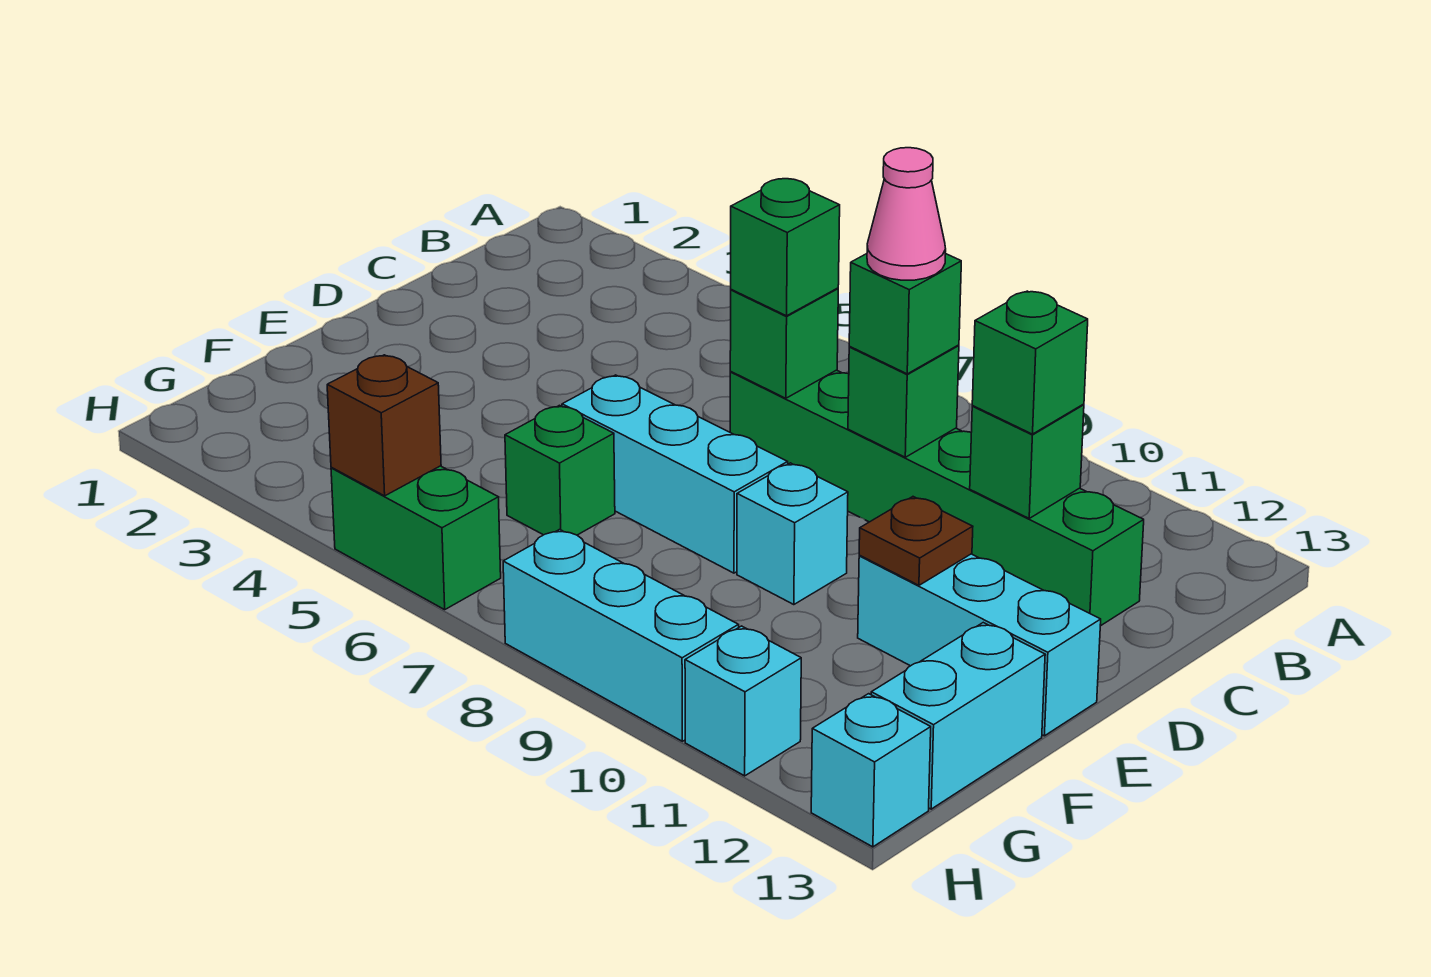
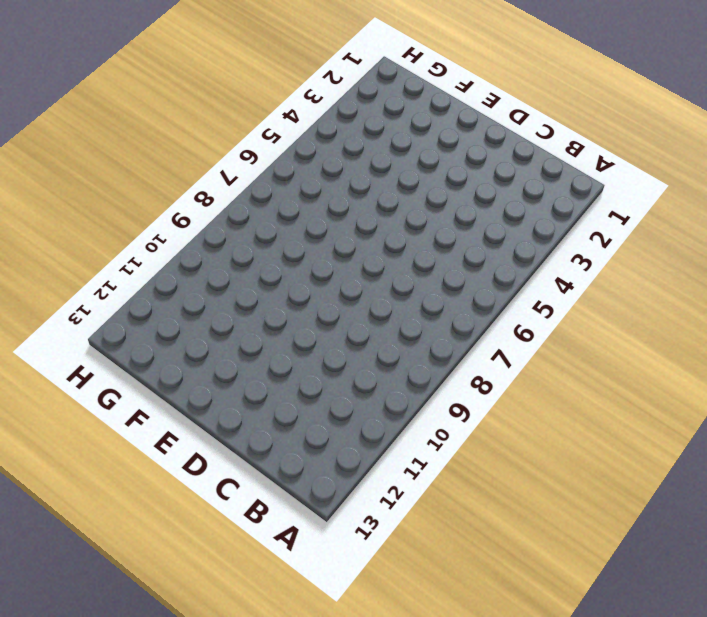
none -> green brick C7:C12 level 1
none -> cyan brick E6:E8 level 1
none -> cyan brick E9 level 1

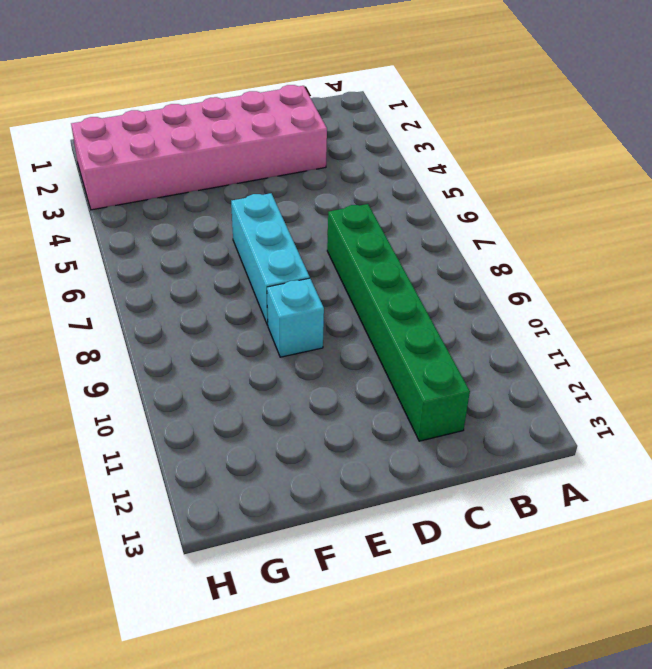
pink brick C2:H3 level 1 -> none
none -> cyan brick E11:E13 level 1
none -> green brick F6 level 1
none -> cyan brick F13:G13 level 1

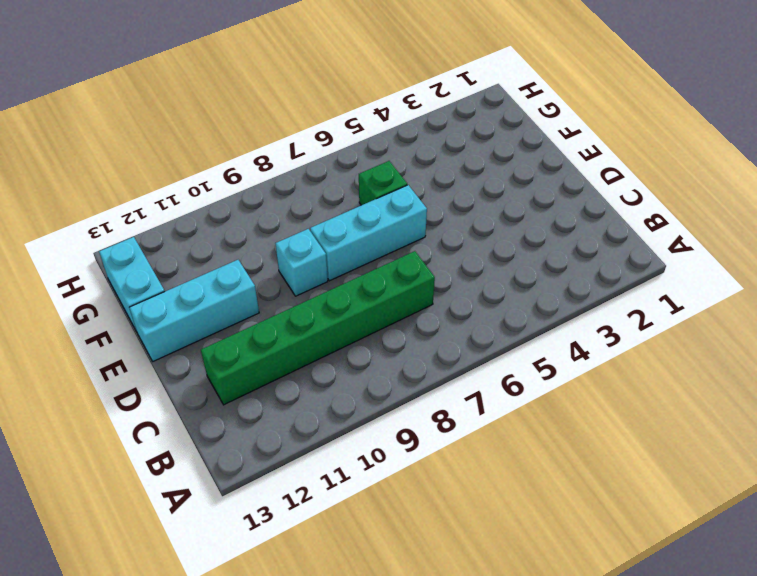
none -> green brick H5:H6 level 1
none -> cyan brick H8:H10 level 1
none -> cyan brick H11 level 1

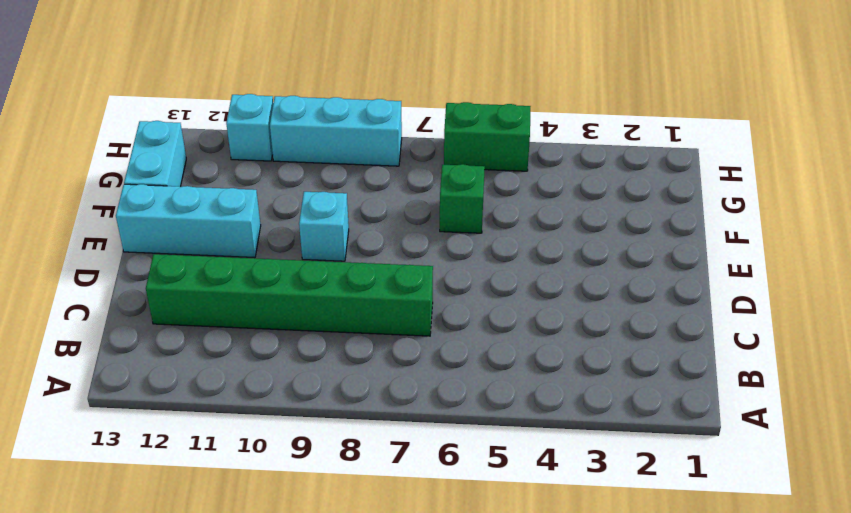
none -> cyan brick E6:E8 level 1
none -> cyan brick H13 level 1
none -> green brick C7 level 2

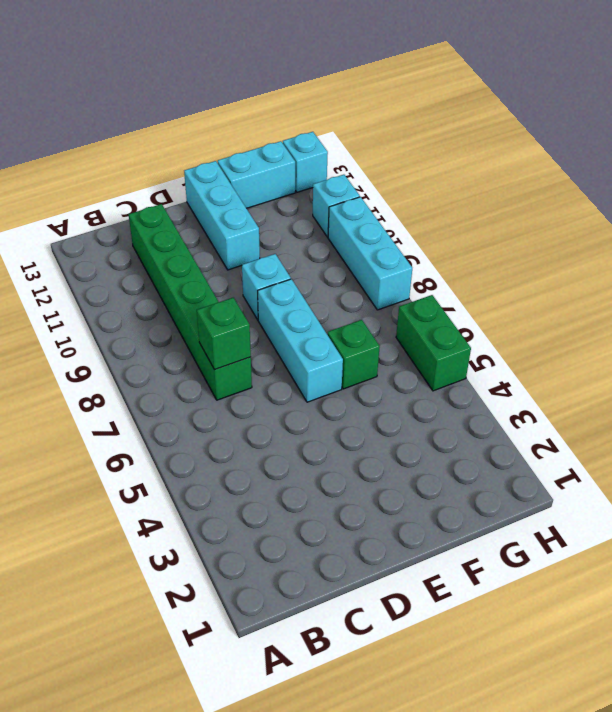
none -> green brick C9 level 2
none -> green brick C11 level 2
none -> brown plate E11 level 2

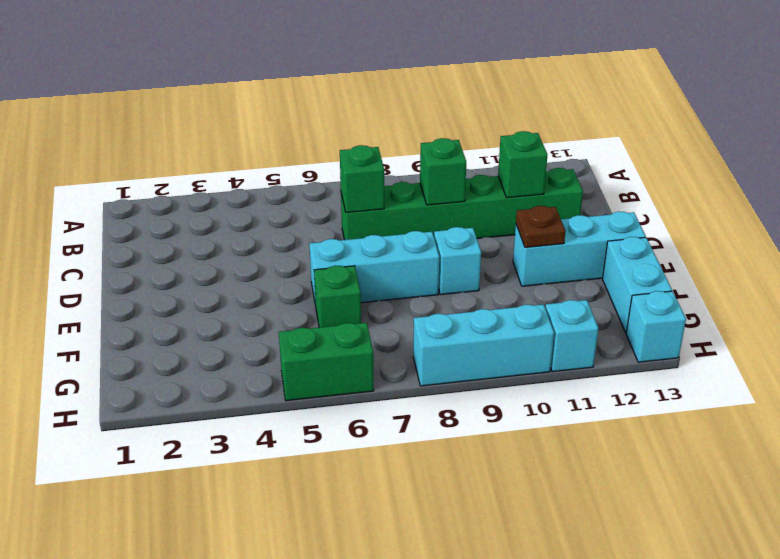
none -> brown brick H5 level 2
none -> green brick C7 level 3
none -> green brick C9 level 3

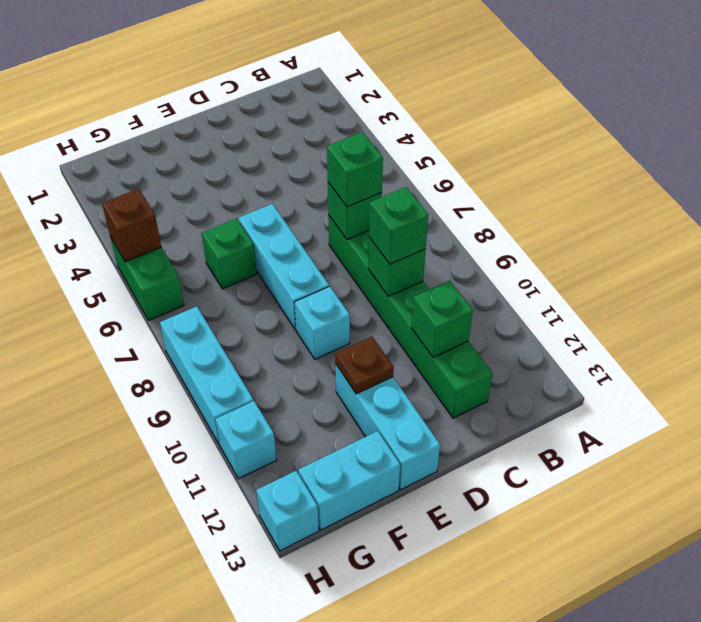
none -> green brick C11 level 3
none -> pink cone C9 level 4

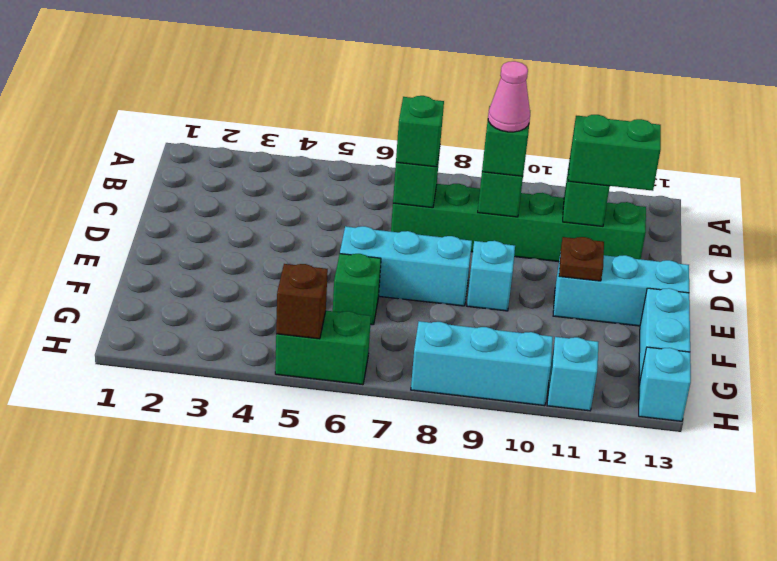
green brick C11:C12 level 3 -> green brick C11 level 3

